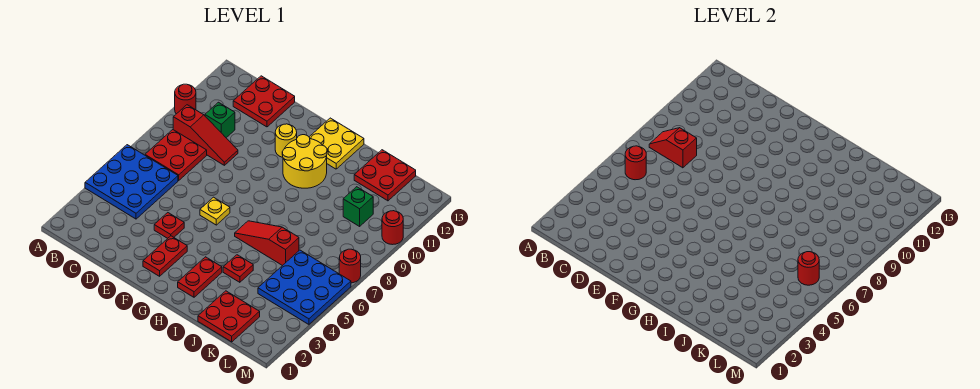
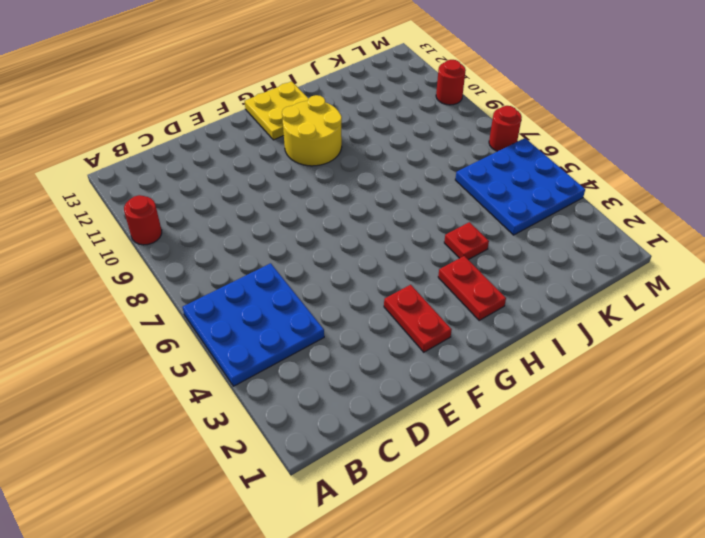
none -> red plate B7:C8 level 1
none -> red slope B9:D9 level 1 top B
none -> green brick C10 level 1

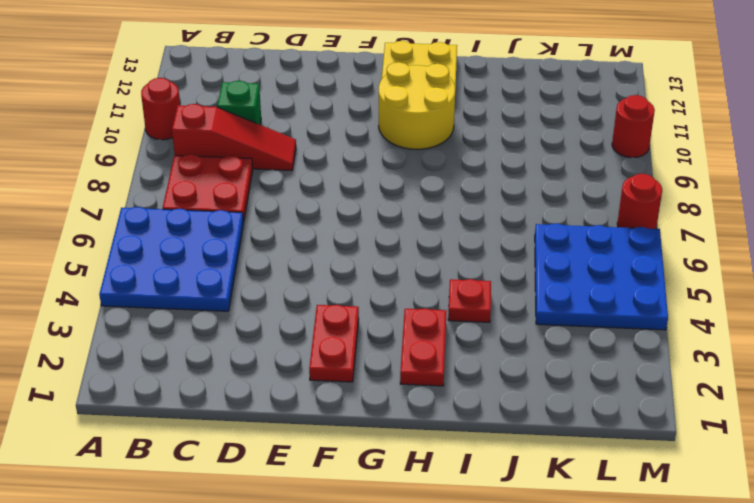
none -> red plate C12:D13 level 1
none -> red plate E4 level 1
none -> yellow plate F6 level 1

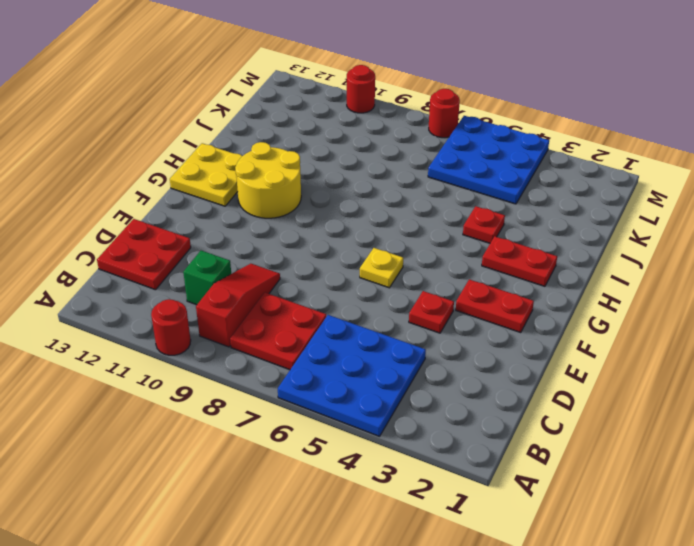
none -> yellow round brick F11 level 1
none -> red slope H6:J6 level 1 top J
none -> red plate J1:K2 level 1

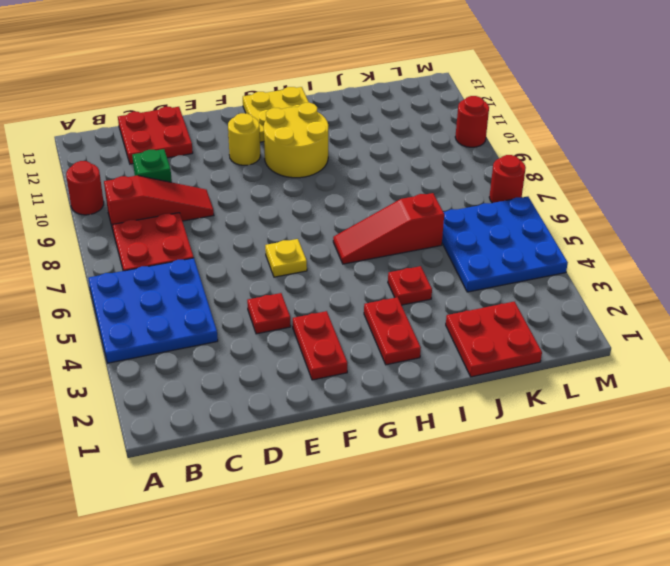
none -> red plate J12:K13 level 1
none -> green brick K10 level 1
none -> red round brick B6 level 2

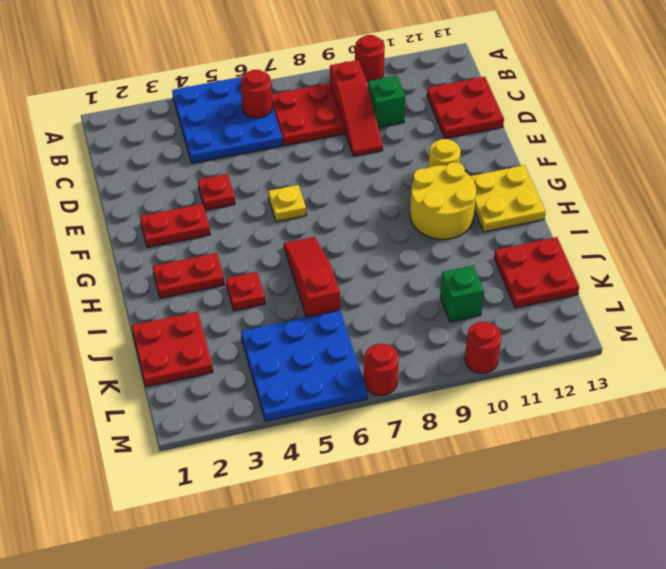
none -> red slope B8:C8 level 2 top C
none -> red round brick L6 level 2

